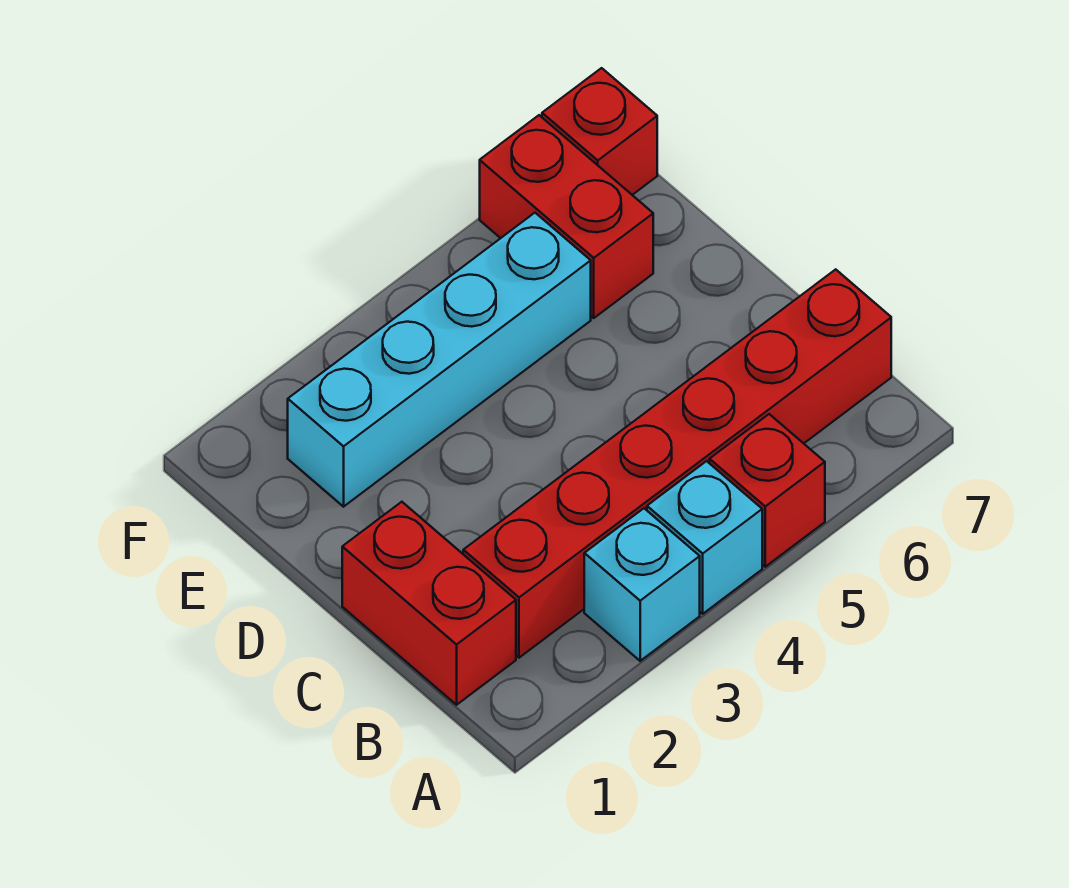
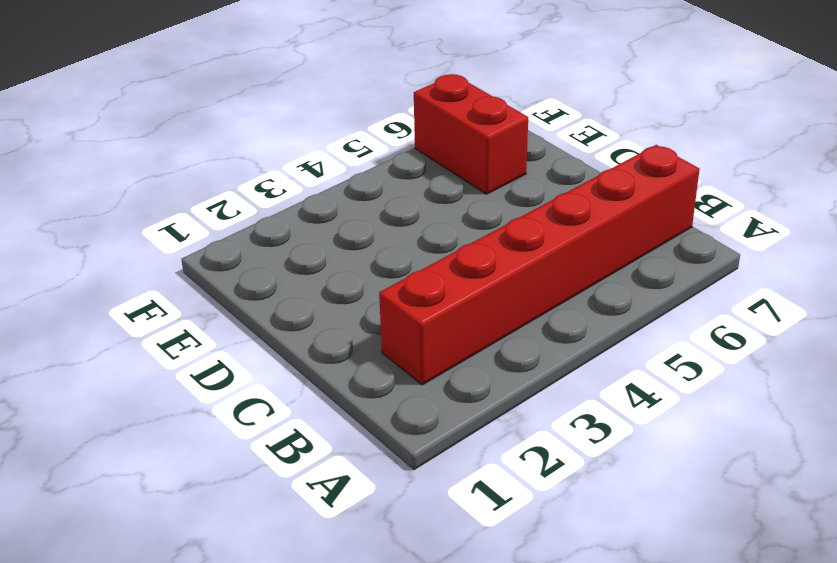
none -> cyan brick A3 level 1
none -> cyan brick A4 level 1

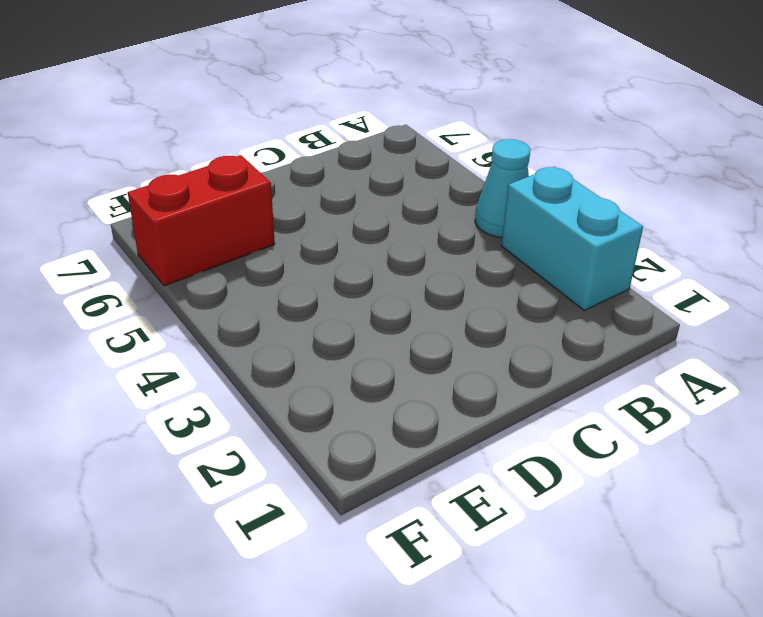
cyan brick A2:A3 level 1 -> cyan brick A3 level 1
cyan cone A4 level 1 -> cyan brick A4 level 1
none -> red brick A5 level 1
none -> red brick B1:C1 level 1

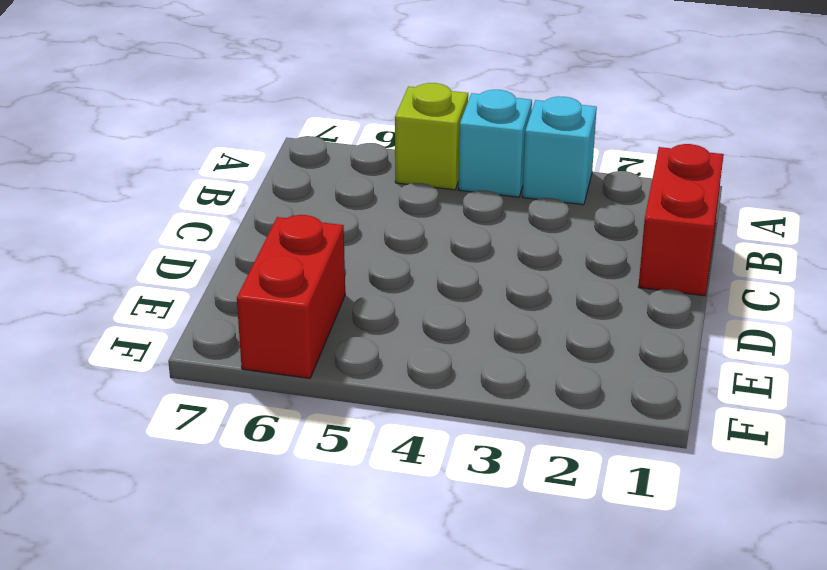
lime brick A5 level 1 -> red brick A5 level 1
none -> red brick B2:B7 level 1
none -> cyan brick E2:E5 level 1

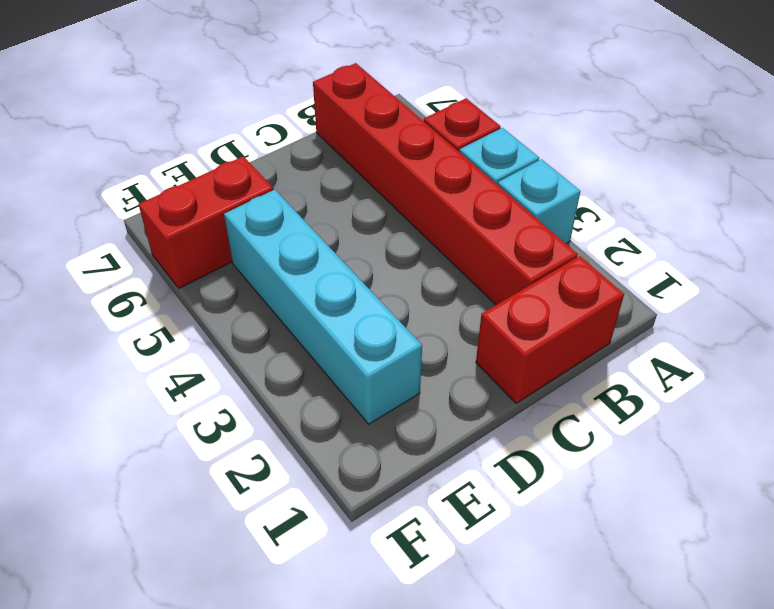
none -> red brick F7 level 1

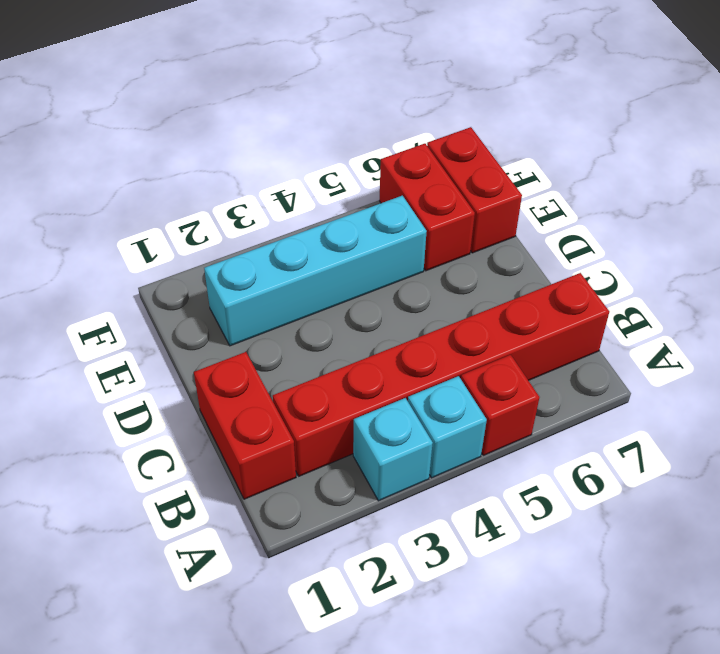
red brick E7:F7 level 1 -> red brick F7 level 1

